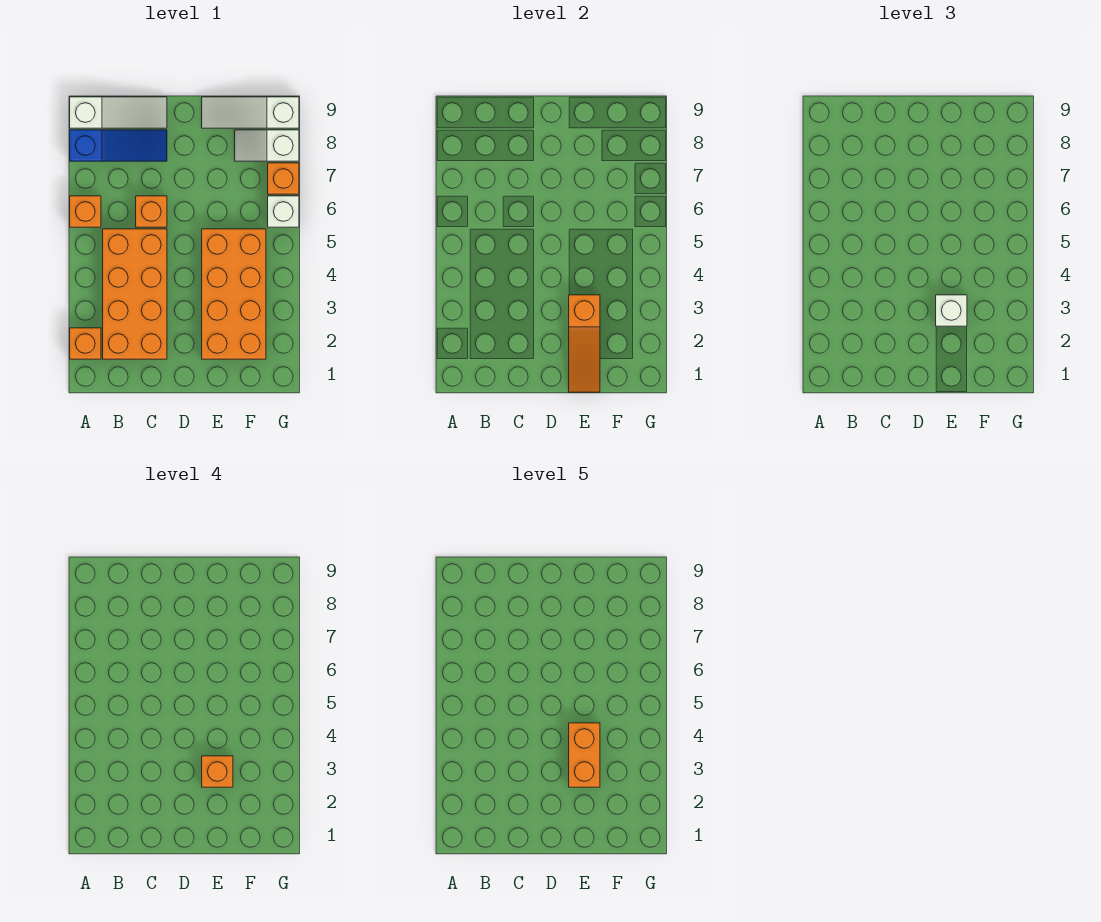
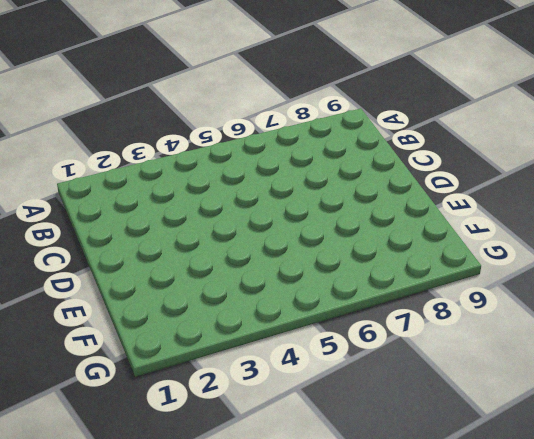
none -> orange brick A2 level 1
none -> orange brick A6 level 1
none -> blue slope A8:C8 level 1 top A

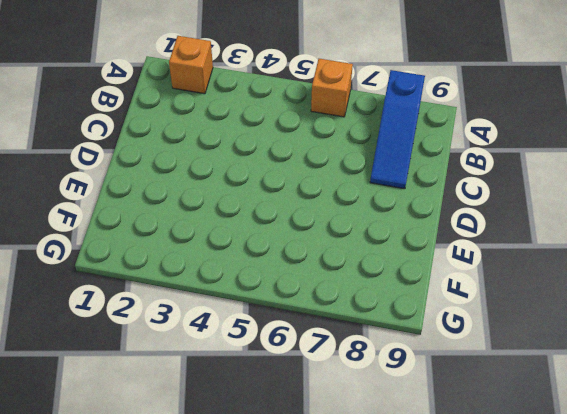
none -> white slope A9:C9 level 1 top A
none -> orange brick B2:C5 level 1
none -> orange brick C6 level 1

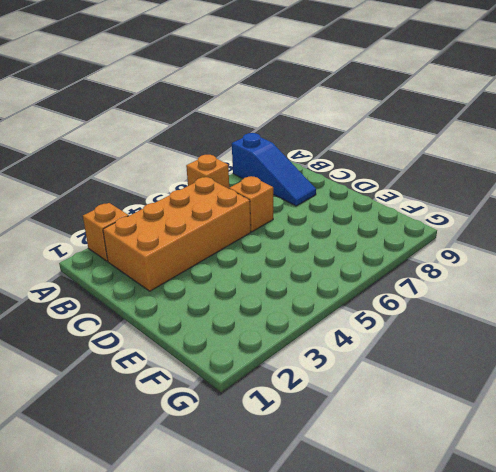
none -> white slope A9:C9 level 1 top A
none -> orange brick E2:F5 level 1
none -> white slope E9:G9 level 1 top G

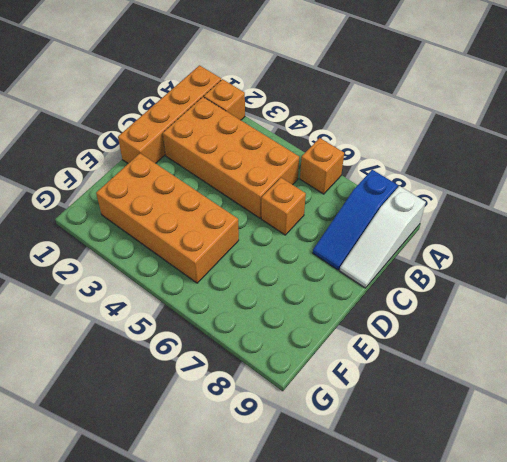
orange brick A1:D1 level 1 -> none
none -> white slope E9:G9 level 1 top G
none -> white slope F8:G8 level 1 top G
none -> white brick G6 level 1

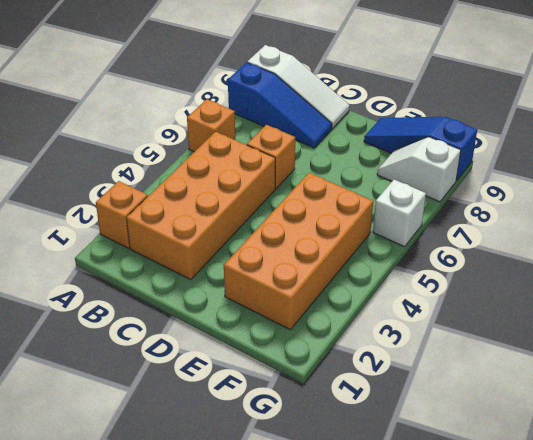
blue slope E9:G9 level 1 top G -> white slope E9:G9 level 1 top G
none -> orange brick G7 level 1
none -> orange slope E1:E3 level 2 top 3
none -> white brick E3 level 3

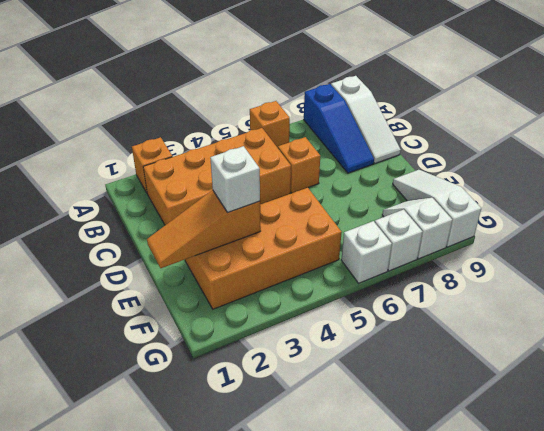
white brick G7 level 1 -> orange brick G7 level 1
none -> orange brick E3 level 4
none -> orange brick E3:E4 level 5

